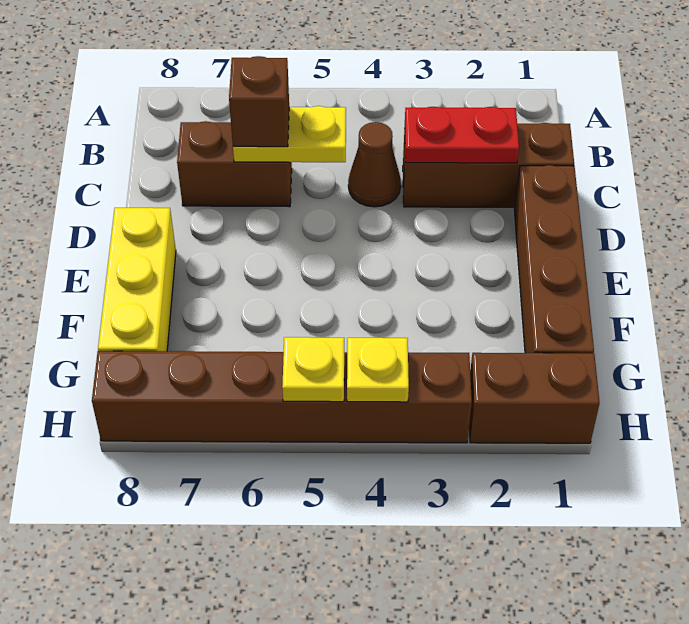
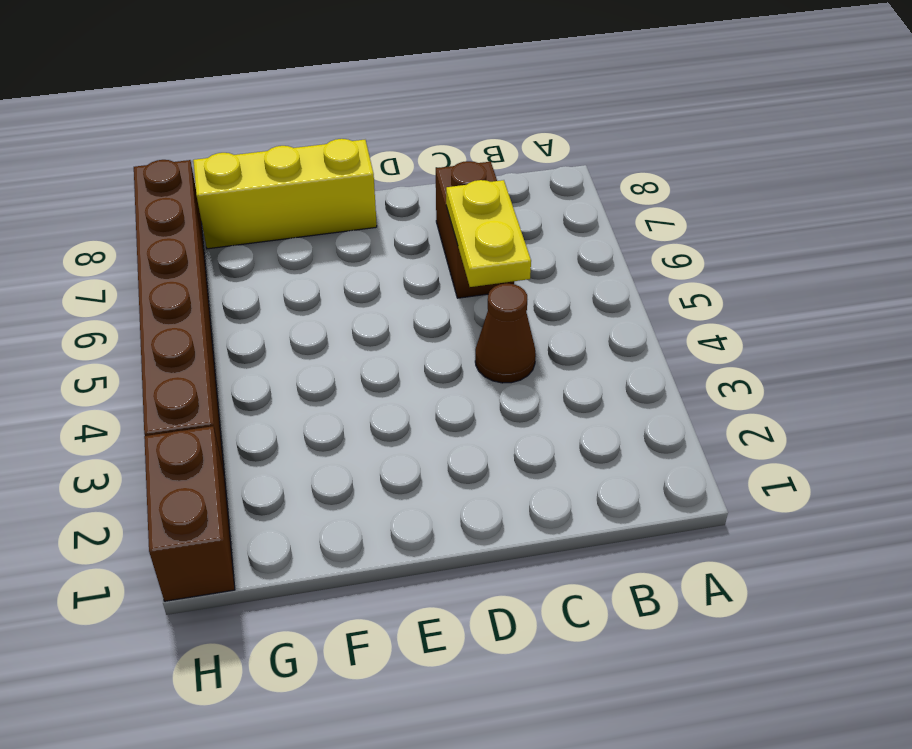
none -> brown brick C1:C3 level 1
none -> brown brick D1:G1 level 1
none -> red plate C2:C3 level 2

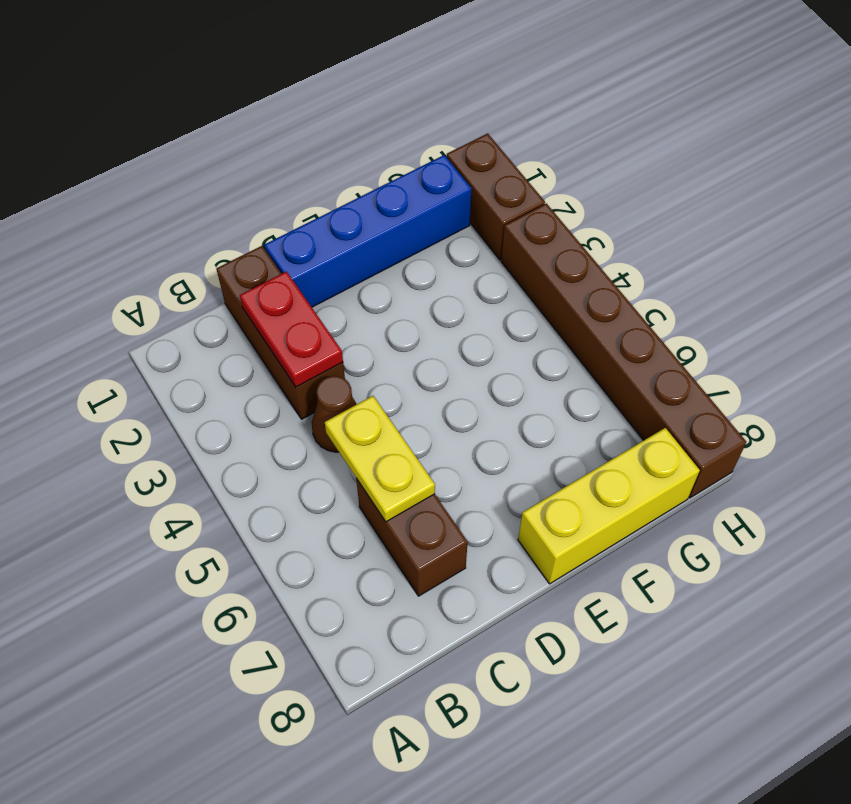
blue brick D1:G1 level 1 -> brown brick D1:G1 level 1
none -> yellow plate H4 level 2
none -> yellow plate H5 level 2
none -> brown brick C6 level 3

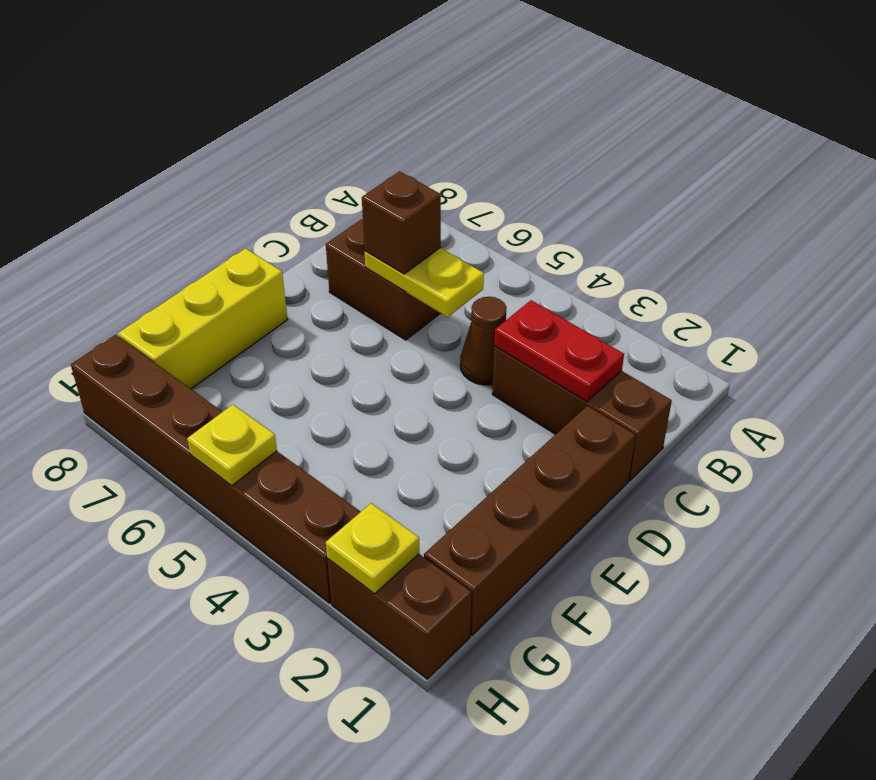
yellow plate H2 level 2 -> yellow plate H4 level 2

